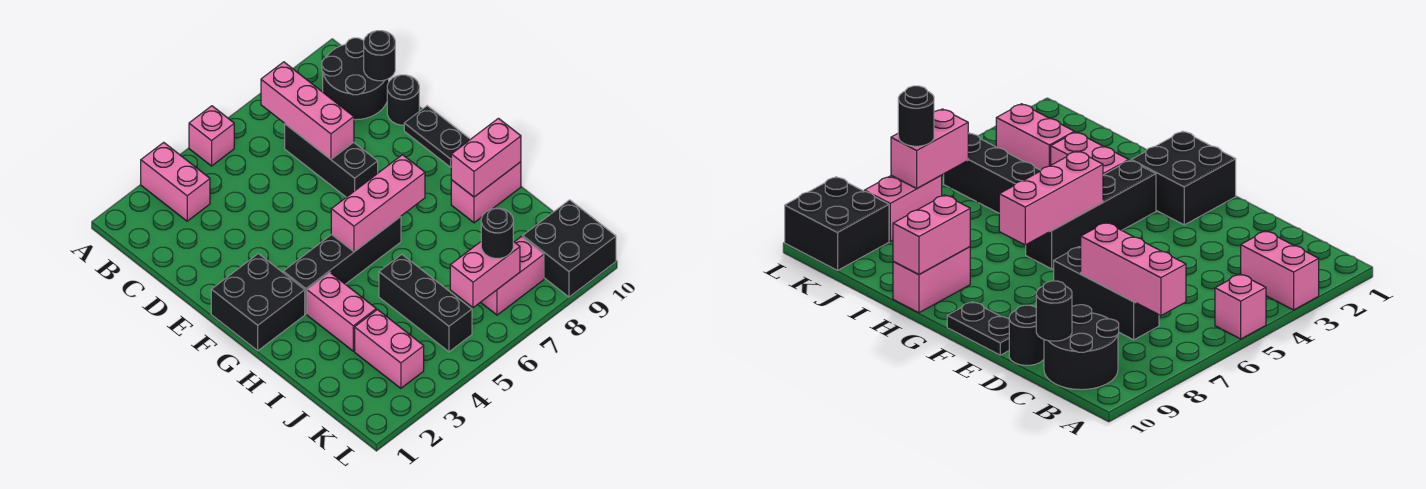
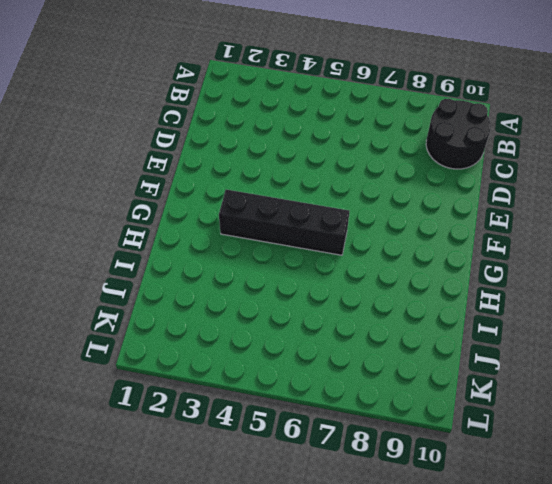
none -> pink brick A3:B3 level 1
none -> pink brick A5 level 1
none -> black brick C7:E7 level 1

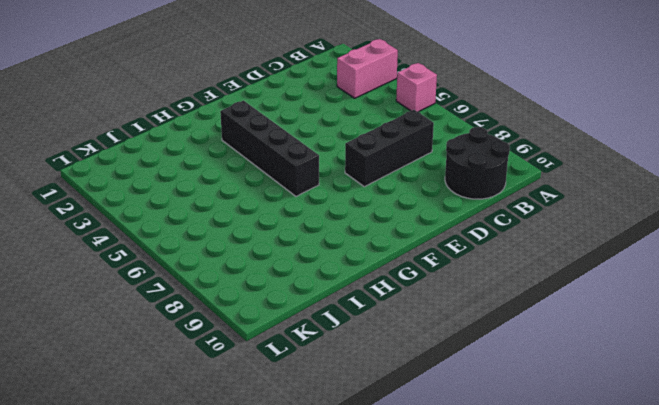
none -> black round brick D10 level 1
none -> black plate E10:F10 level 1
none -> black brick F1:G2 level 1

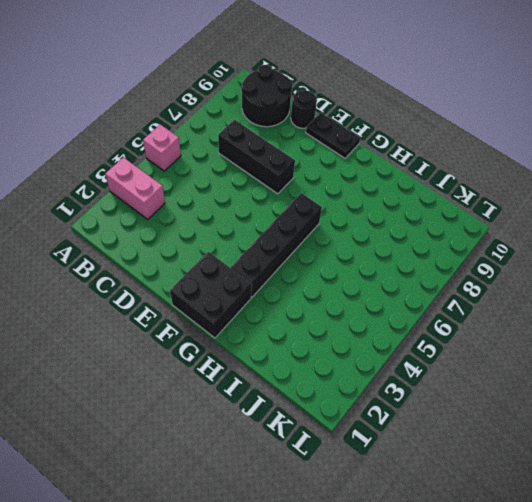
none -> pink brick H3:I3 level 1
none -> pink brick H9:H10 level 1
none -> black brick I5:K5 level 1

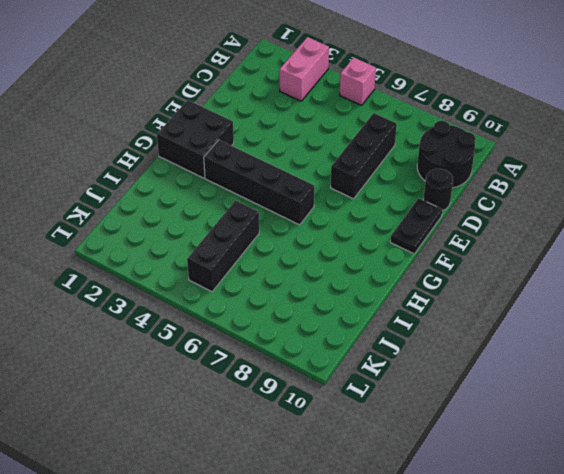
none -> pink brick H3:I3 level 1
none -> pink brick H9:H10 level 1
none -> pink brick J3:K3 level 1

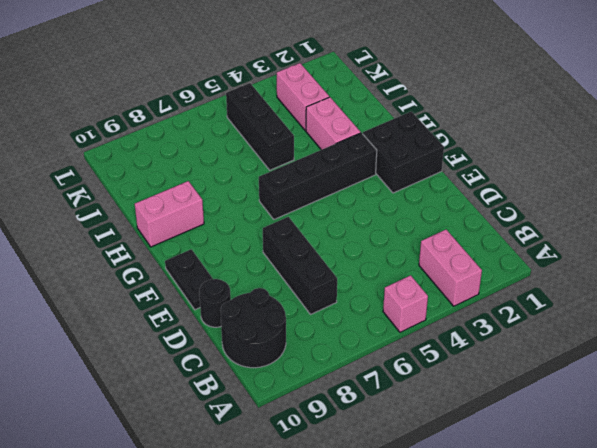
none -> pink brick K7:K8 level 1
none -> black brick K9:L10 level 1
none -> pink brick B7:D7 level 2

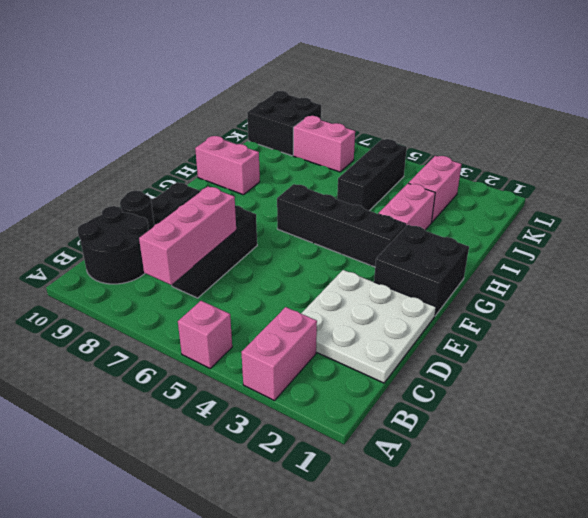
white plate C1:E3 level 1 -> none
none -> black round brick C10 level 2
none -> pink brick G5:G7 level 2
none -> pink brick H9:H10 level 2

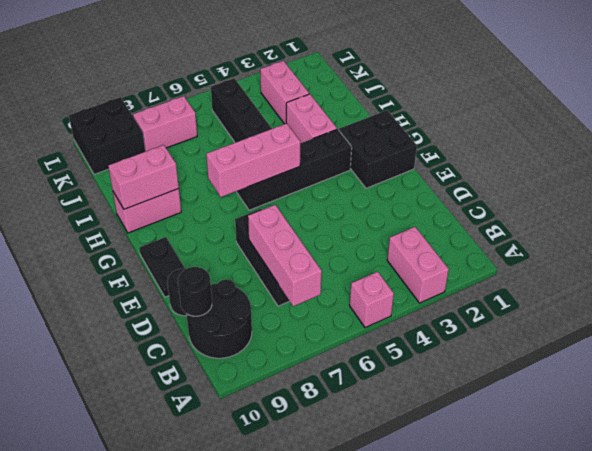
none -> pink brick K6:K7 level 2
none -> black round brick K7 level 3

